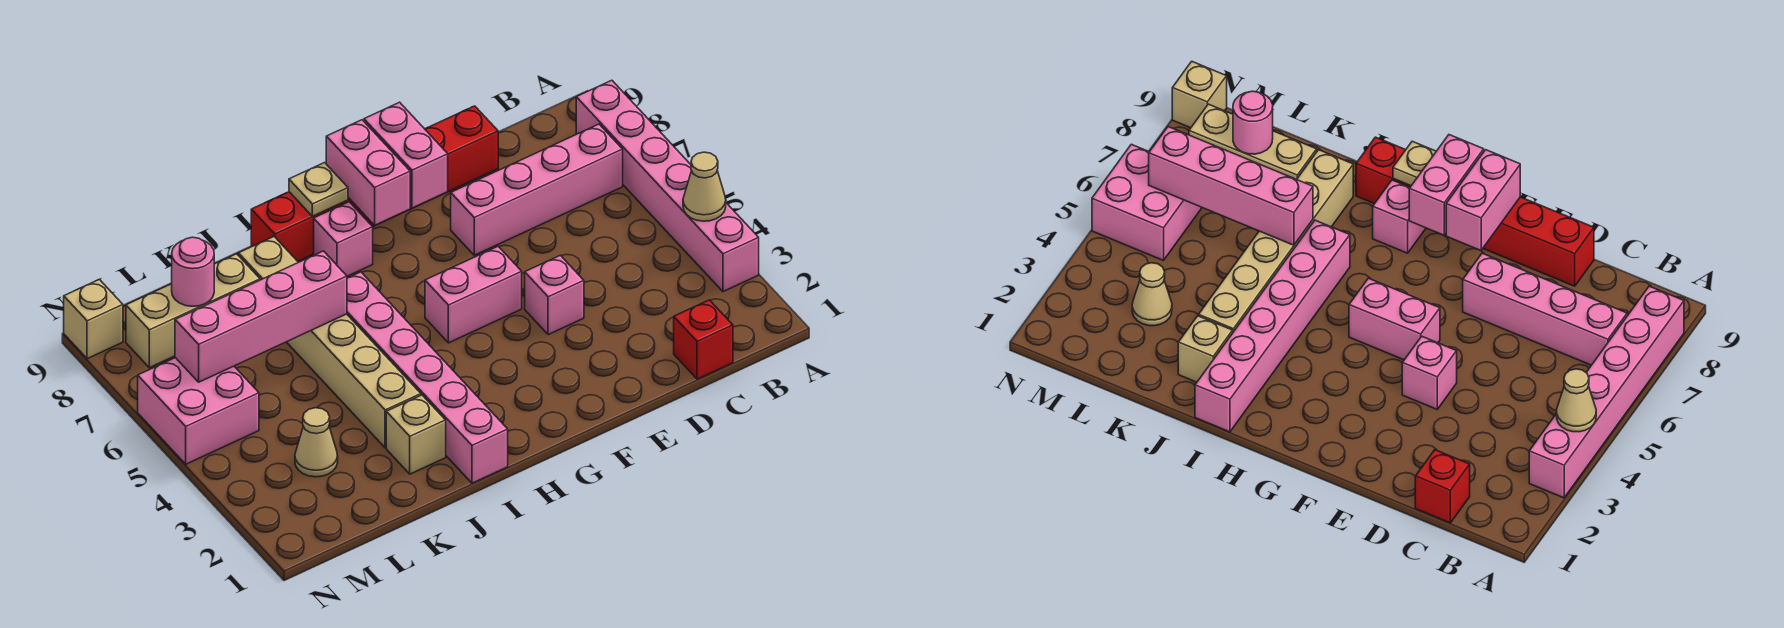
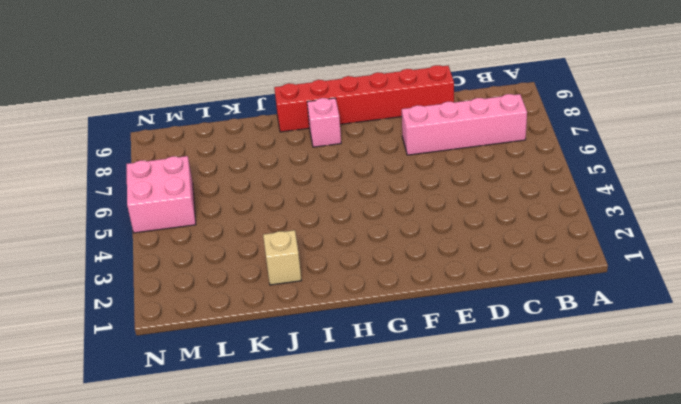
none -> pink brick A3:A8 level 1
none -> red brick C1 level 1
none -> pink brick E4 level 1

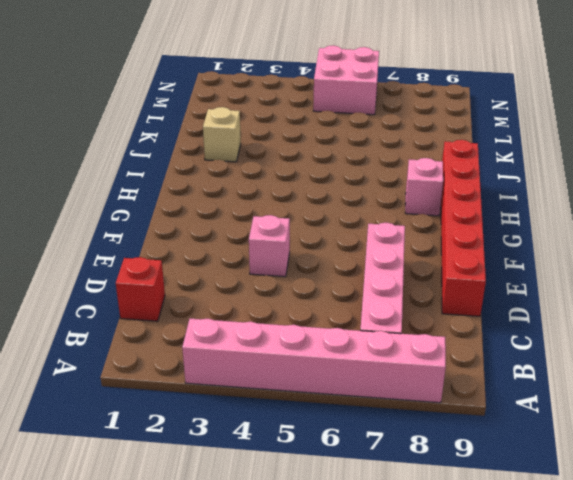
none -> pink brick F5:G5 level 1
none -> pink brick I1:I6 level 1
none -> tan brick J3:J8 level 1

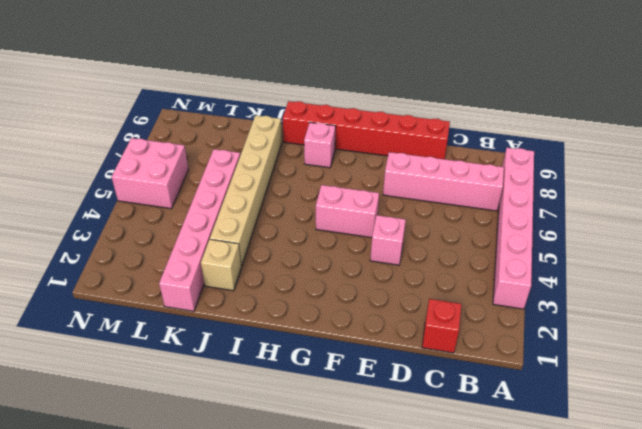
pink brick K1:K6 level 1 -> pink brick I1:I6 level 1
none -> tan brick K8:M8 level 1
none -> tan cone L3 level 1
none -> tan brick N9 level 1

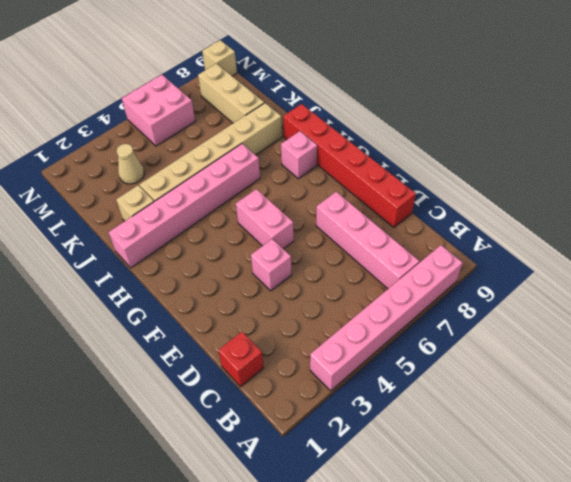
none -> tan cone A4 level 2
none -> pink brick F8:F9 level 2
none -> pink brick G8:G9 level 2

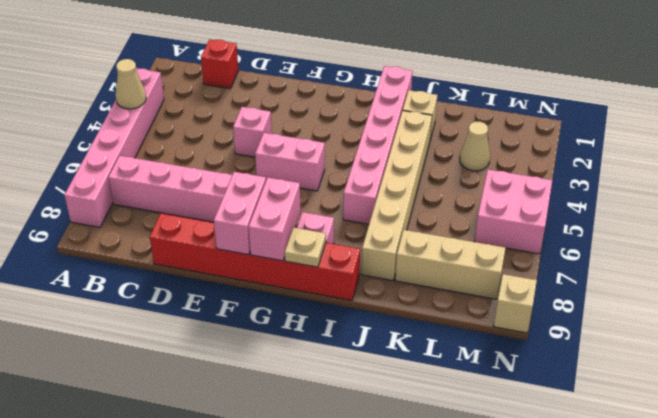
none -> pink brick J6:M6 level 2
none -> pink round brick L8 level 2

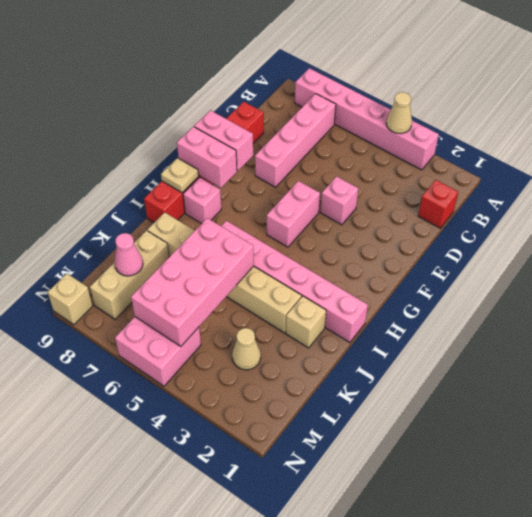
pink brick J5:M6 level 2 -> pink brick J6:M6 level 2
pink cone L8 level 2 -> pink round brick L8 level 2

